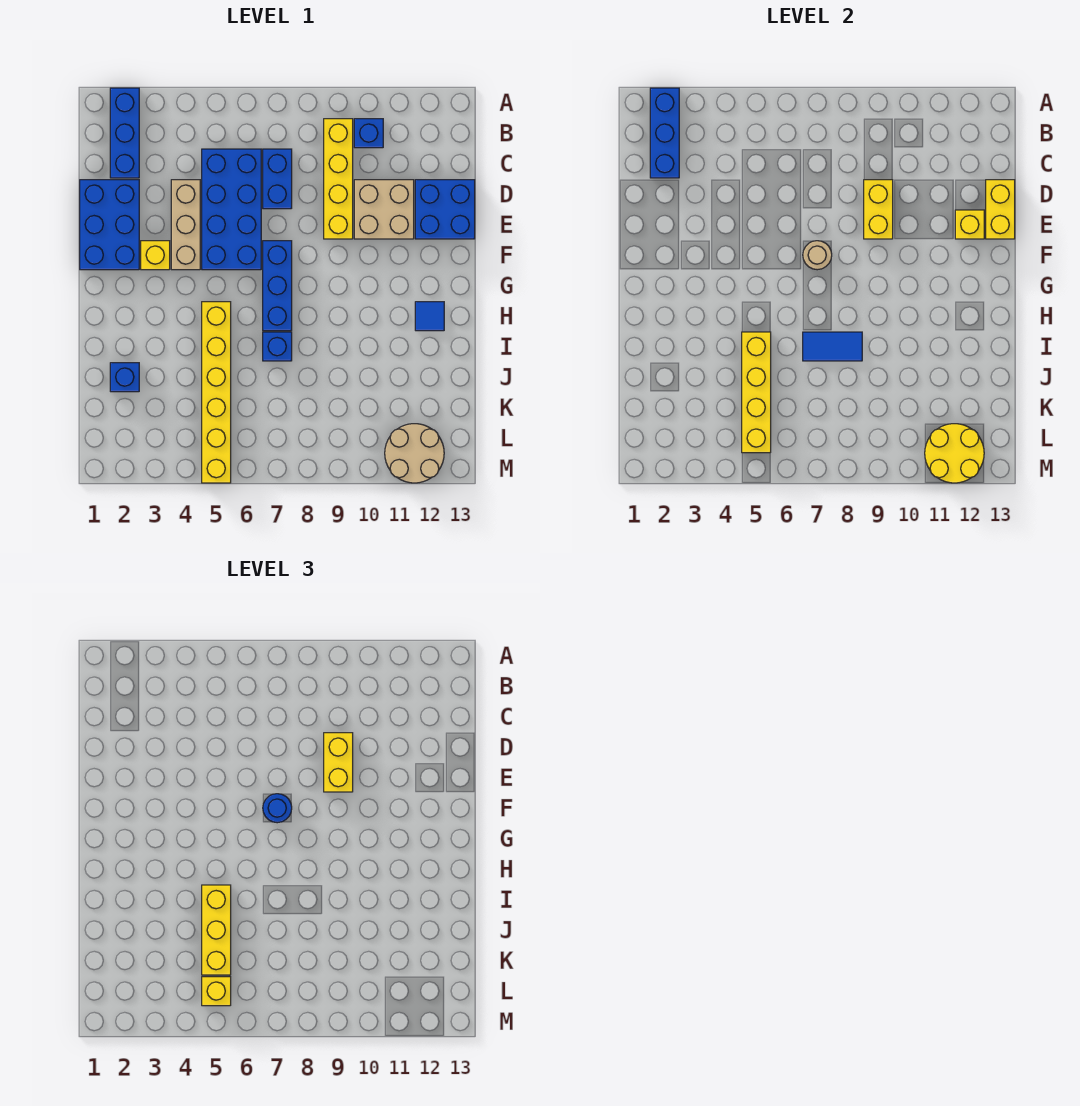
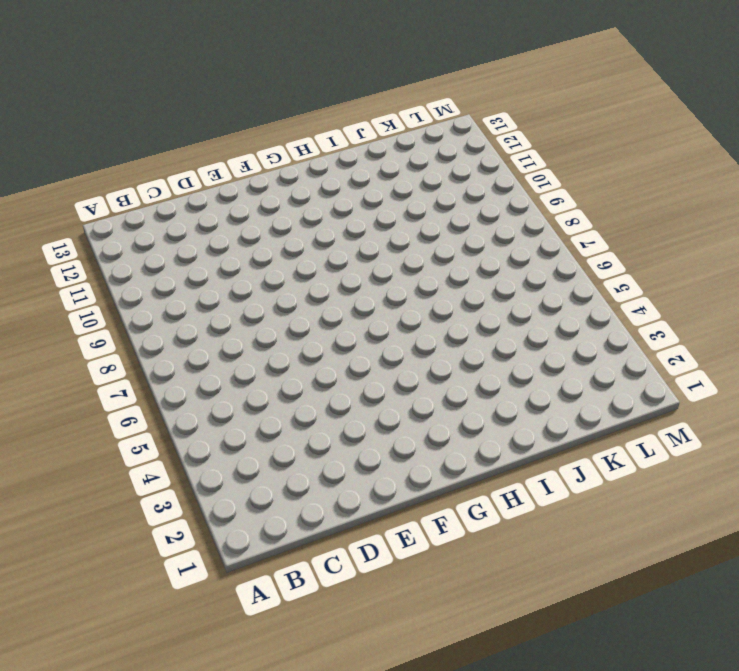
none -> blue brick A2:C2 level 1
none -> yellow brick B9:E9 level 1
none -> blue brick B10 level 1

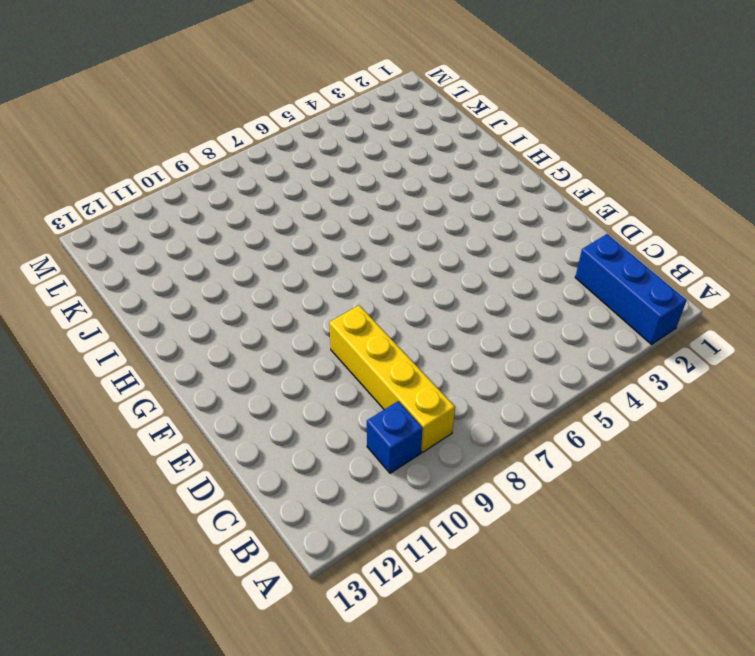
none -> blue brick C5:F6 level 1
none -> blue brick C7:D7 level 1
none -> blue brick D1:F2 level 1

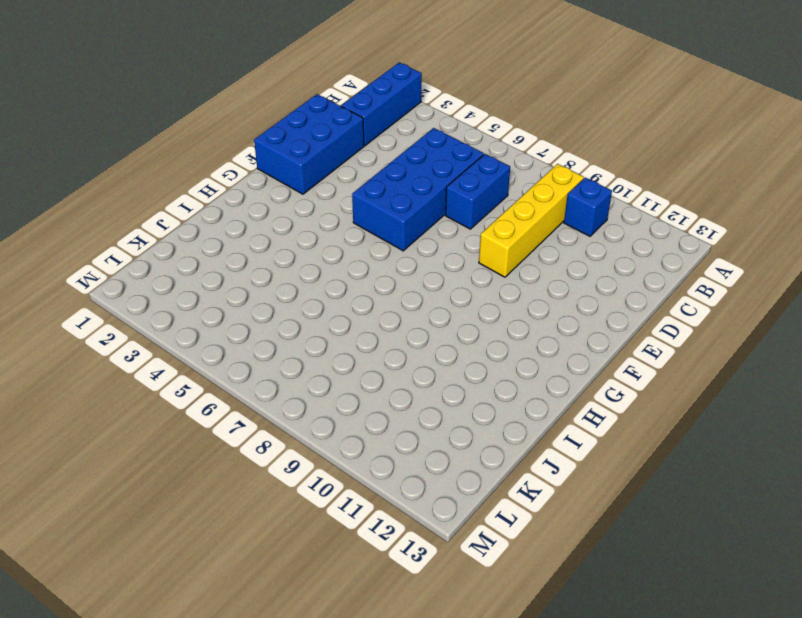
none -> tan brick D4:F4 level 1
none -> tan brick D10:E11 level 1
none -> blue brick D12:E13 level 1

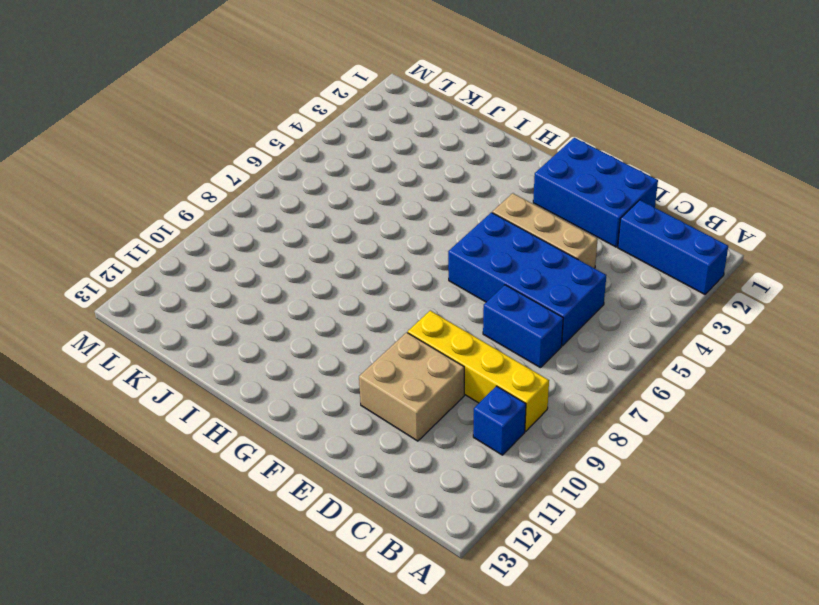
none -> blue brick D12:E13 level 1
none -> yellow brick F3 level 1
none -> blue brick F7:H7 level 1

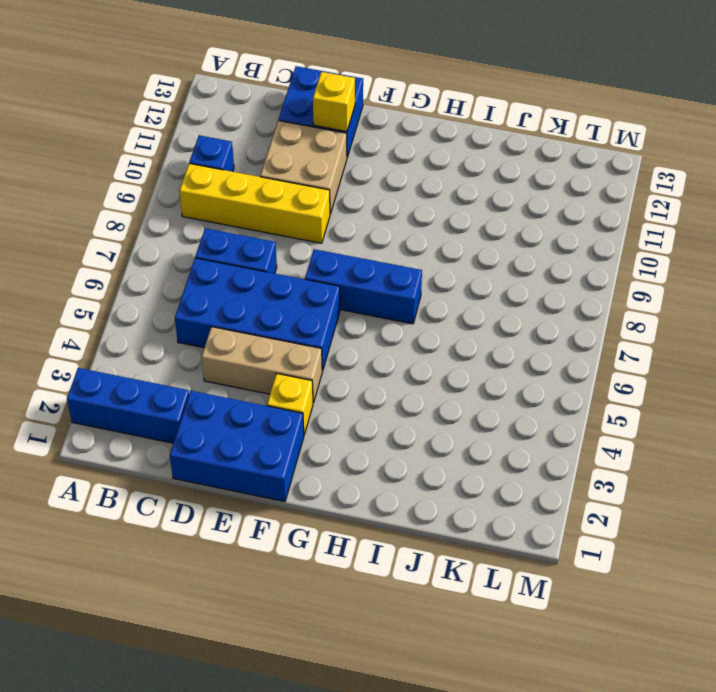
none -> yellow brick H5:M5 level 1
none -> blue tile H12 level 1
none -> blue brick I7 level 1

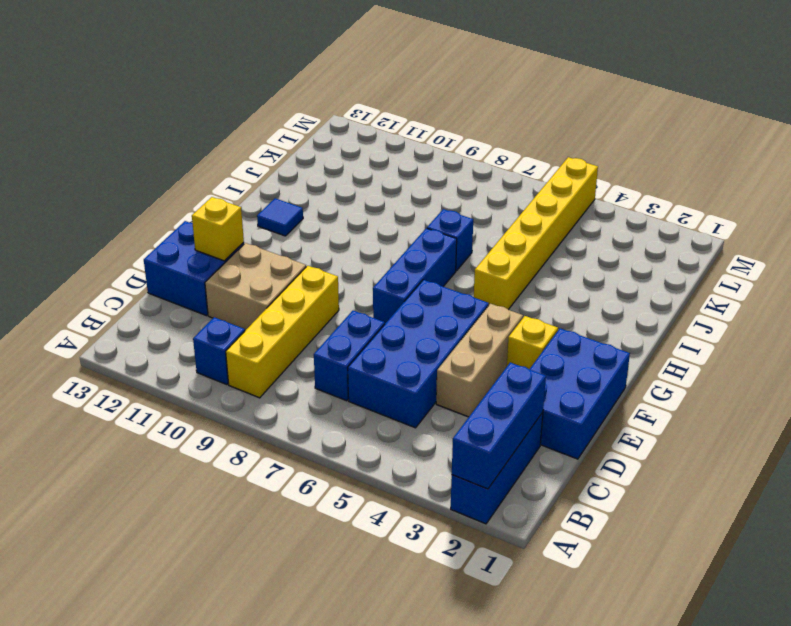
none -> blue brick J2 level 1
none -> tan round brick L11:M12 level 1
none -> yellow brick D9:E9 level 2

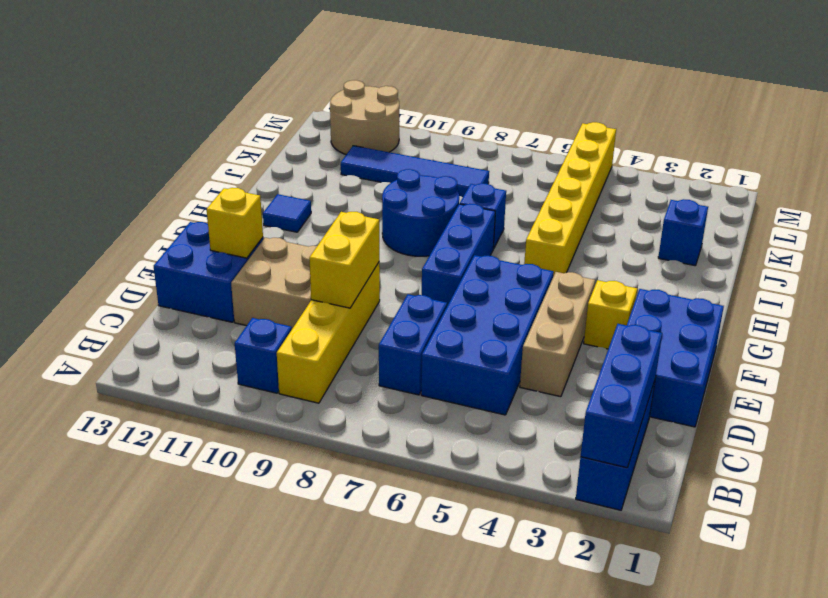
blue round brick H8:I9 level 1 -> none
blue tile K8:K11 level 1 -> none
none -> yellow brick D13:E13 level 2
none -> tan round brick F7 level 2
none -> yellow brick I5:L5 level 2

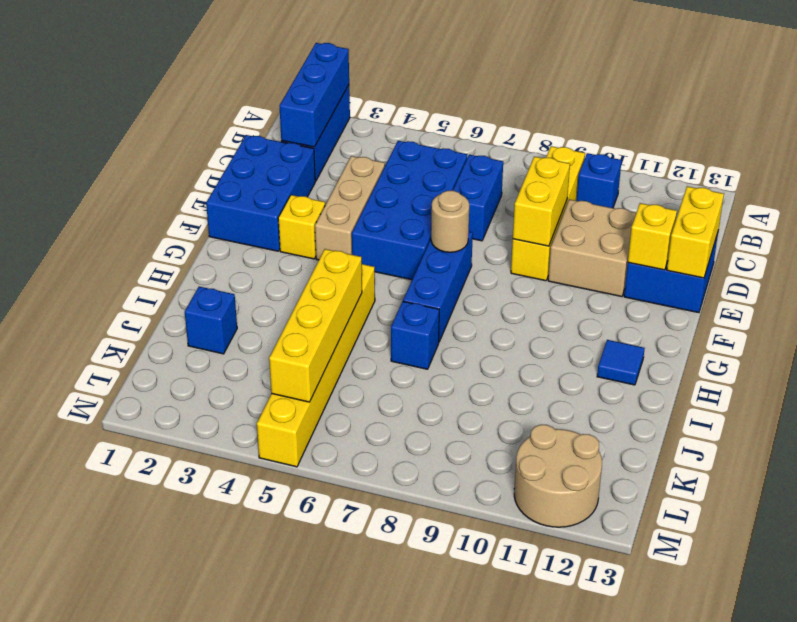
none -> blue tile I7:I8 level 2
none -> yellow round brick L11:M12 level 2
none -> yellow brick D9:E9 level 3

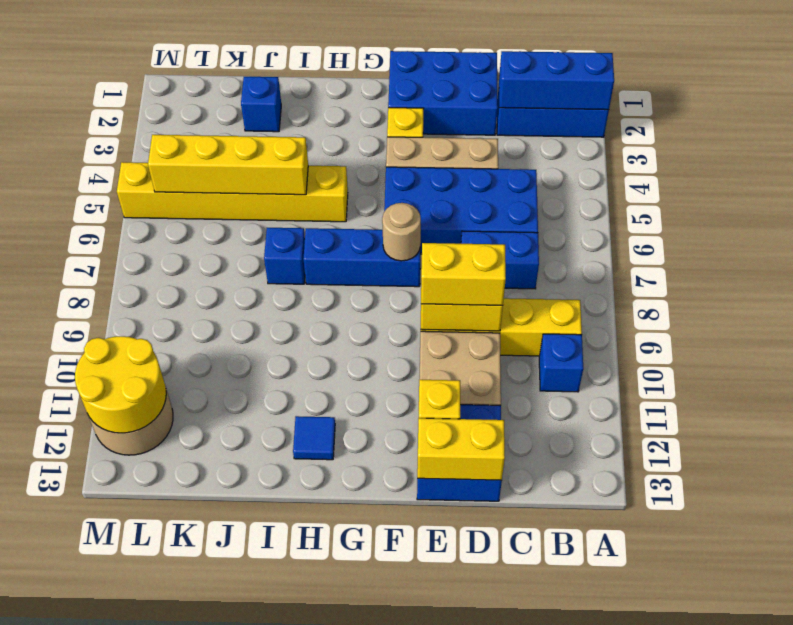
none -> blue tile I7:I8 level 2
none -> blue round brick F7 level 3
none -> yellow brick I5:K5 level 3

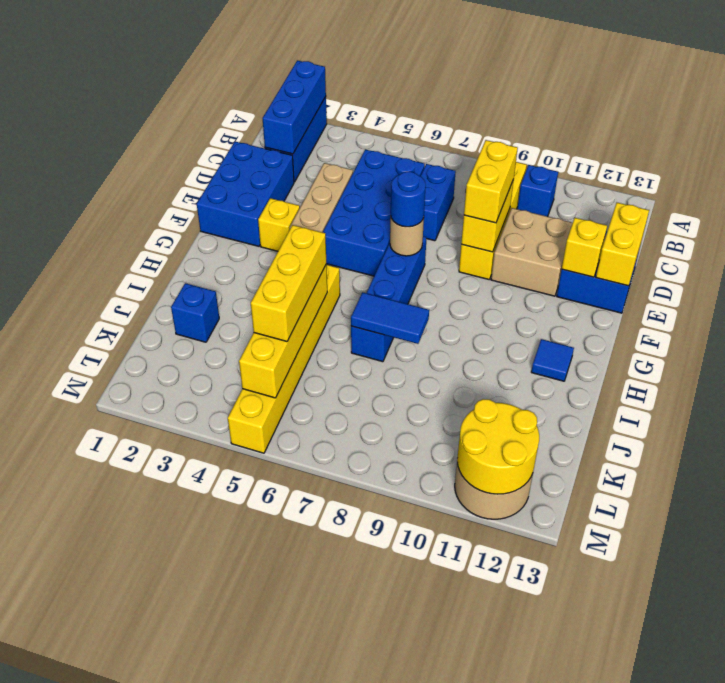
none -> yellow brick L5 level 3

